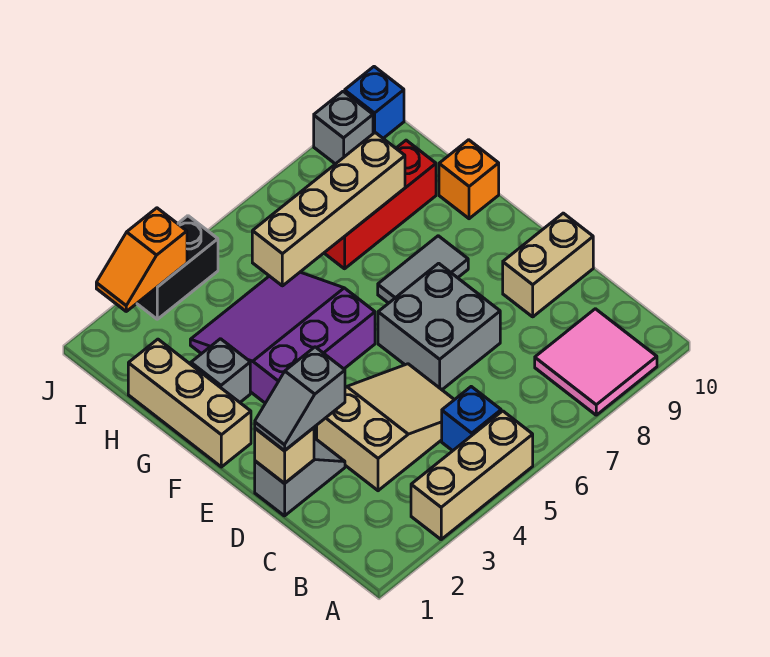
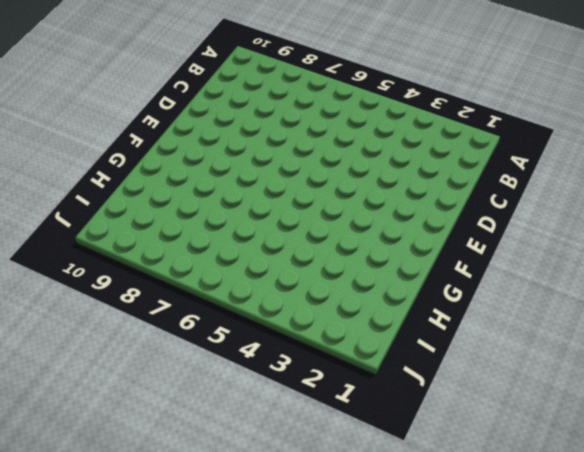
none -> tan brick A3:A5 level 1
none -> pink tile A8:B9 level 1
none -> blue brick B5 level 1

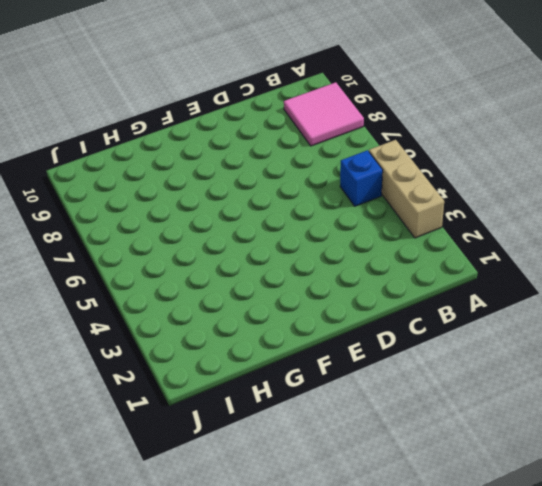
none -> tan slope C3:D5 level 1 top 3
none -> grey slope D1:D2 level 1 top 1
none -> grey brick D6:E7 level 1

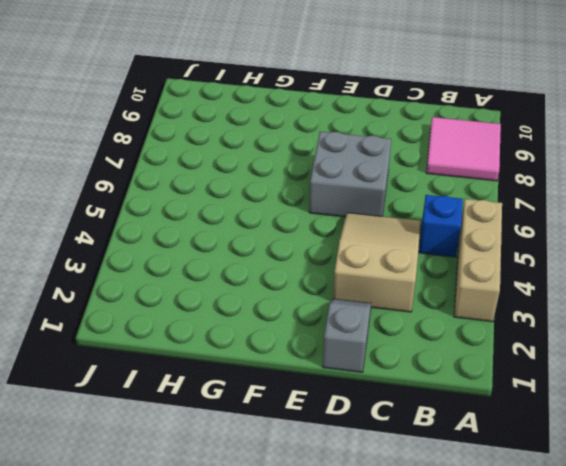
none -> tan brick D9:D10 level 1
none -> tan brick F1:H1 level 1
none -> purple slope F3:H5 level 1 top F

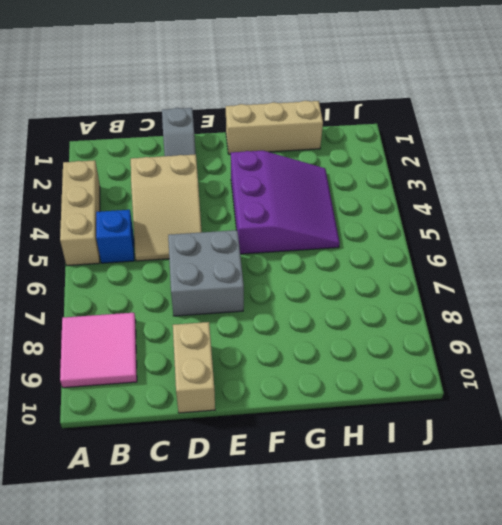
none -> grey tile F7:F8 level 1
none -> grey brick G2 level 1
none -> orange brick G10 level 1

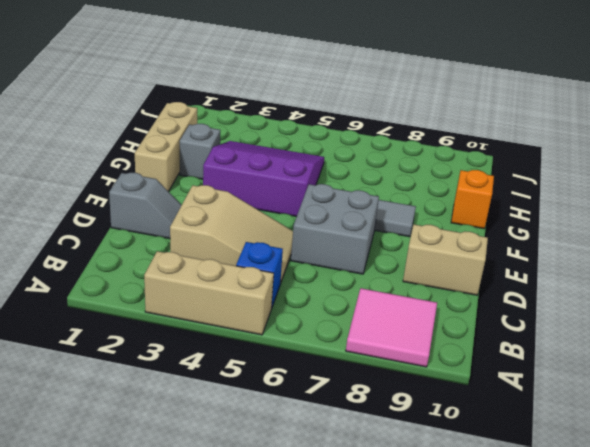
none -> red brick H7:H9 level 1
none -> black brick J3:J4 level 1
none -> grey brick J9 level 1

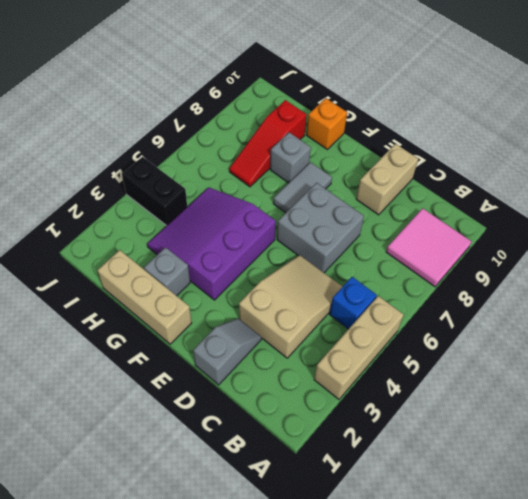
grey brick G8 level 1 -> grey brick J9 level 1
red slope H7:H9 level 1 top 9 -> red brick H7:H9 level 1
black brick I4:J4 level 1 -> black brick J3:J4 level 1
none -> blue brick J10 level 1
none -> tan brick D1 level 2
none -> tan brick H5:H8 level 2

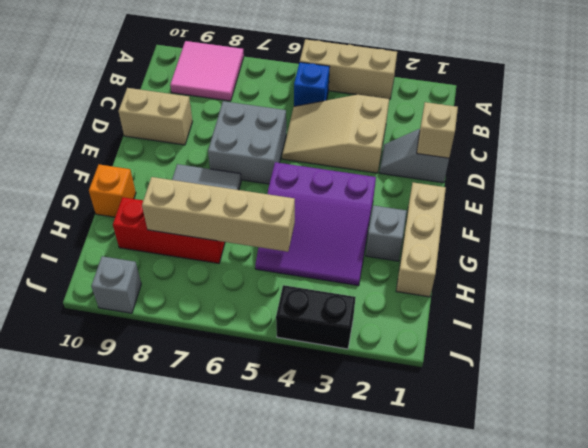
none -> blue brick J10 level 1
none -> orange slope J2:J3 level 2 top 3
none -> grey slope D1:D2 level 3 top 2

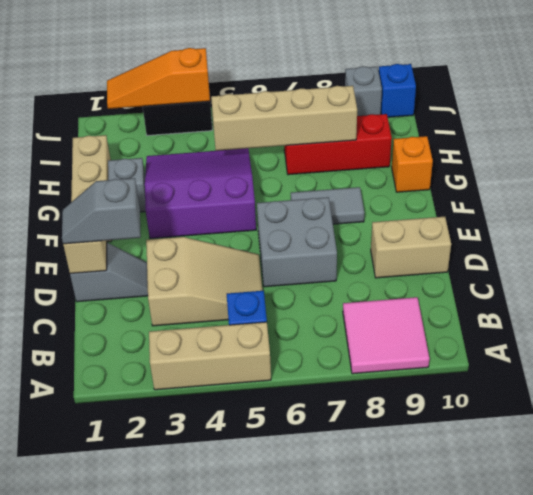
orange slope J2:J4 level 2 top 4 -> orange slope J2:J3 level 2 top 3

